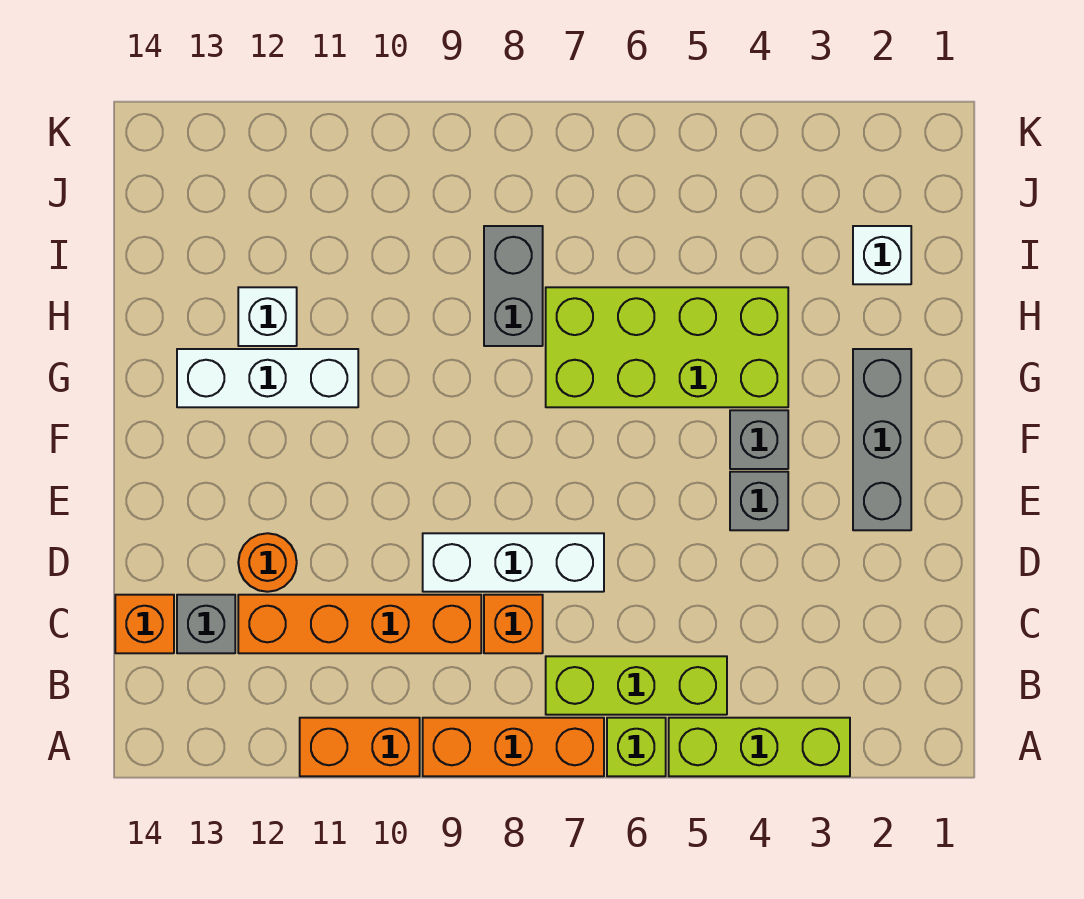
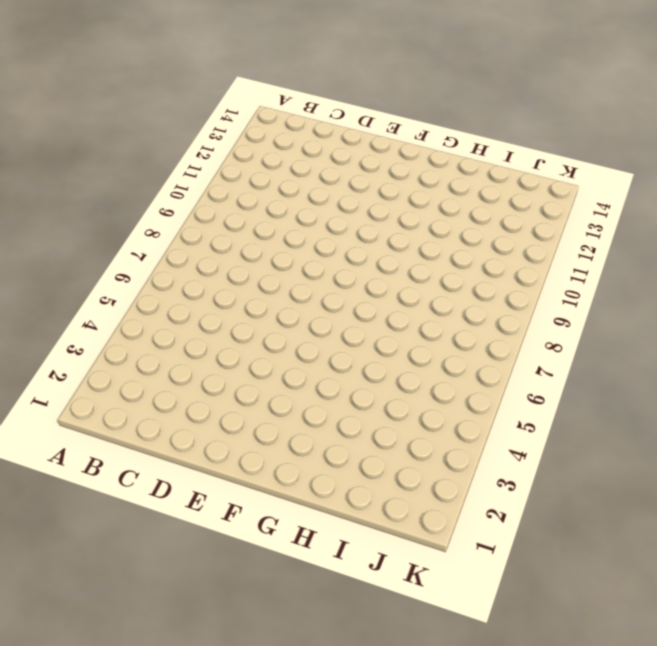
none -> lime brick A3:A5 level 1
none -> lime brick A6 level 1
none -> orange brick A7:A9 level 1

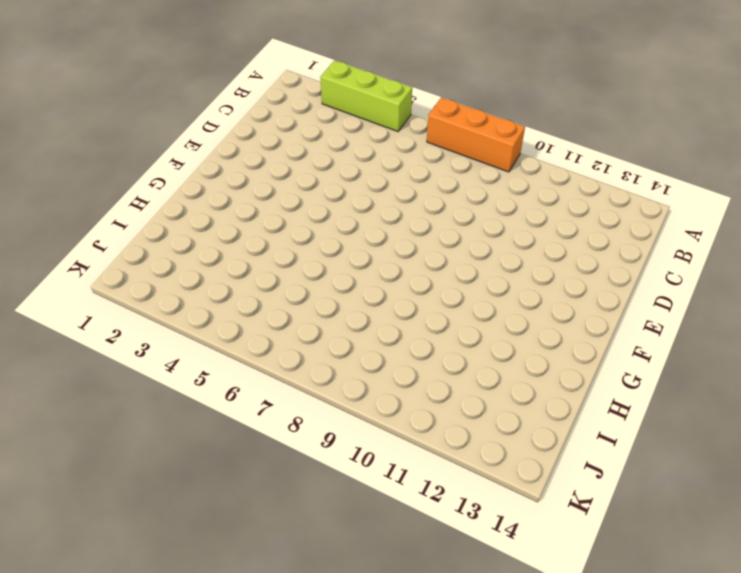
none -> lime brick A6 level 1
none -> orange brick A10:A11 level 1
none -> lime brick B5:B7 level 1

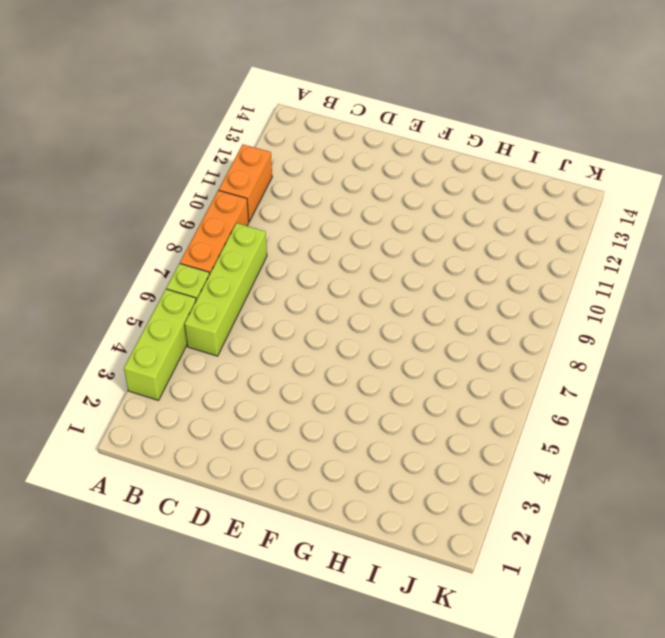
lime brick B5:B8 level 1 -> lime brick B5:B7 level 1
none -> orange brick C8 level 1
none -> orange brick C9:C12 level 1
none -> grey brick C13 level 1

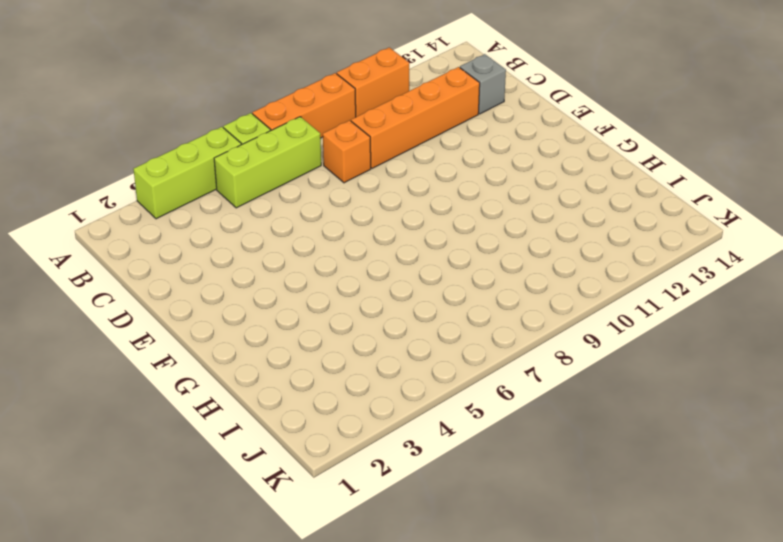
none -> orange brick C14 level 1
none -> white brick D7:D9 level 1
none -> orange round brick D12 level 1

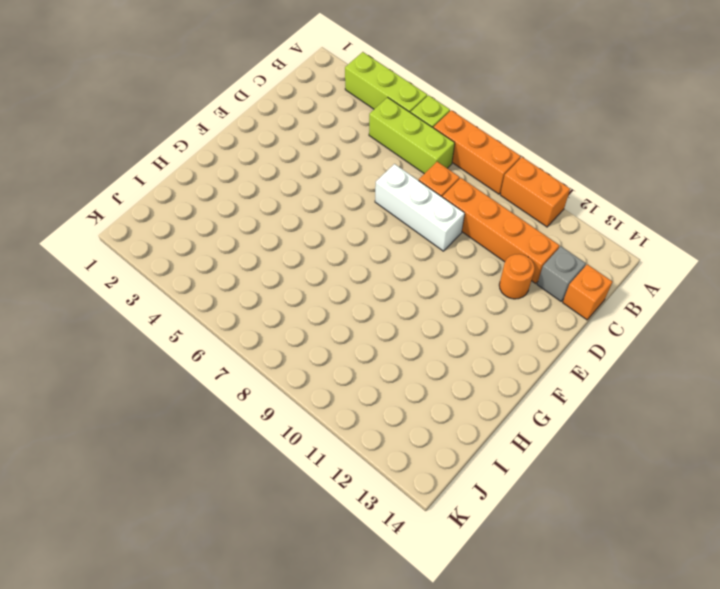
none -> grey brick E2:G2 level 1
none -> grey brick E4 level 1
none -> grey brick F4 level 1

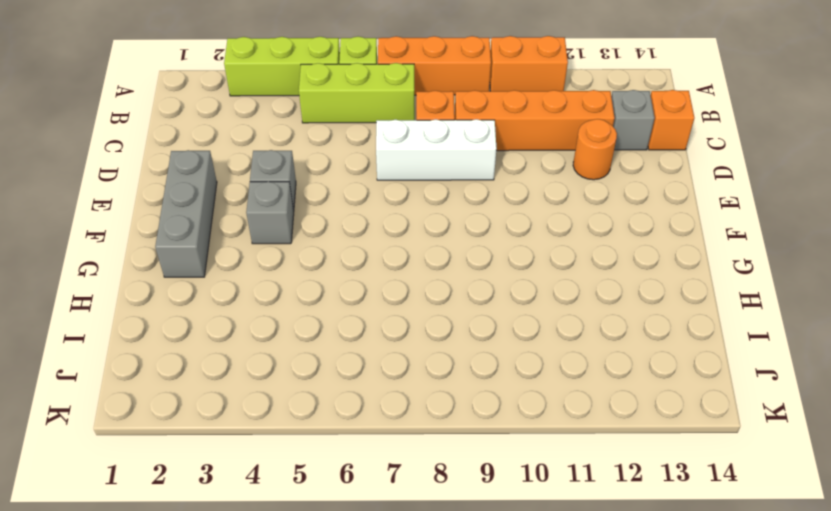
none -> lime brick G4:H7 level 1
none -> white brick G11:G13 level 1
none -> grey brick H8:I8 level 1

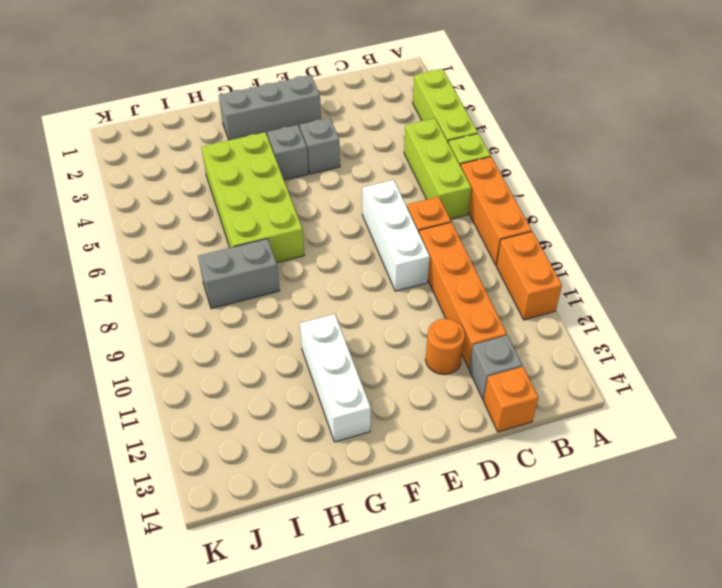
none -> white brick H12 level 1
none -> white brick I2 level 1

